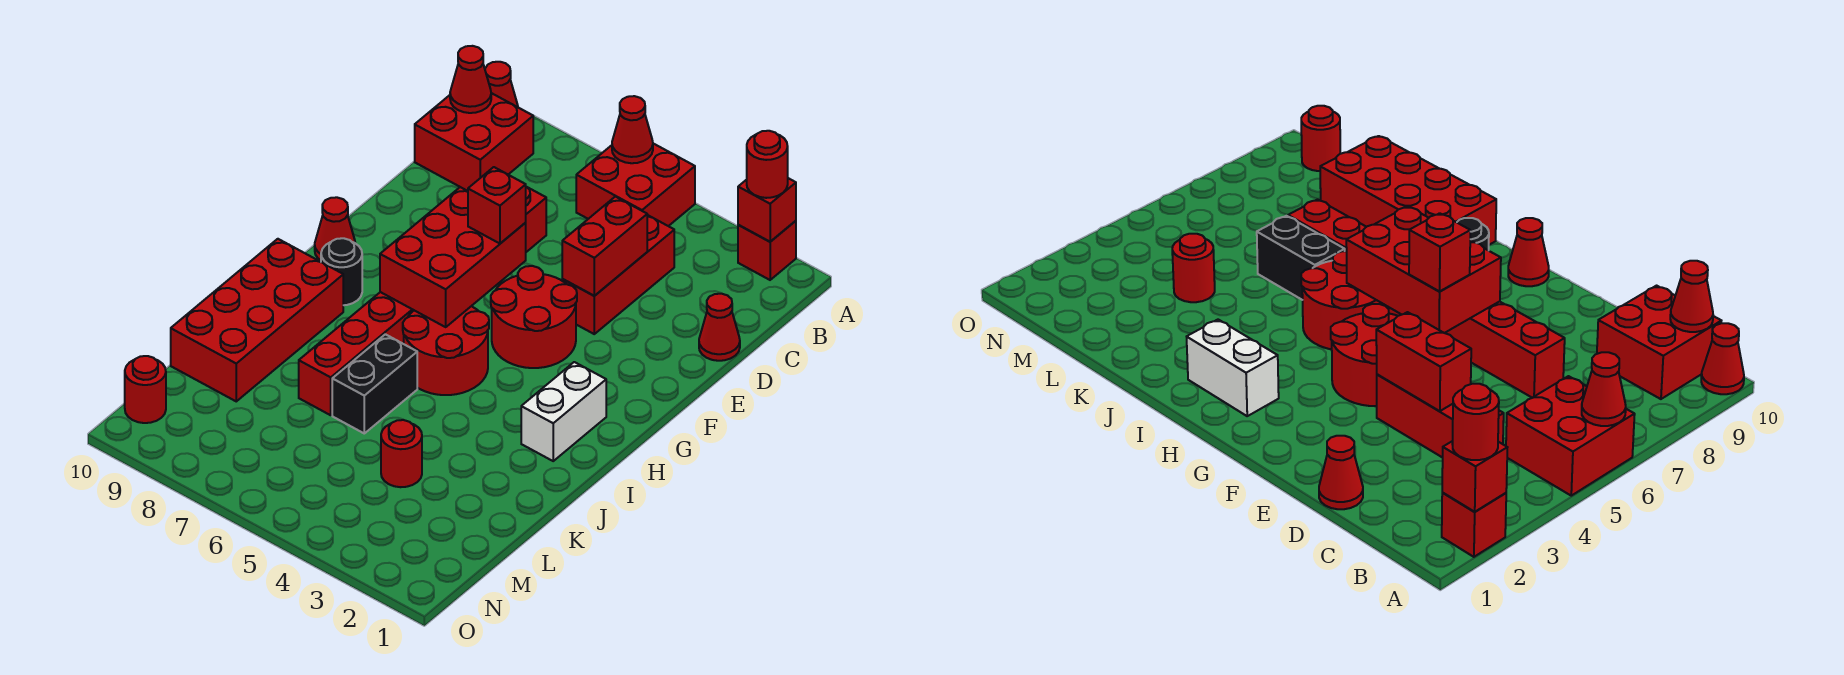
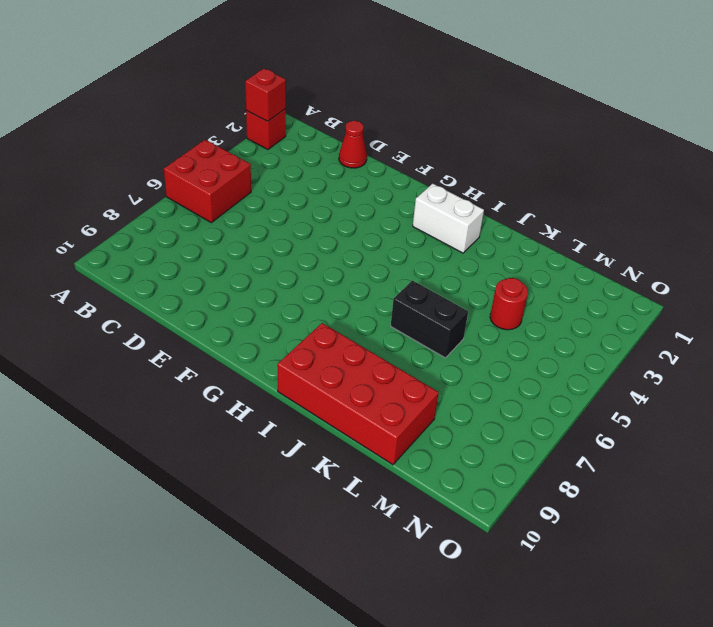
none -> red cone A10 level 1
none -> red brick B9:C10 level 1
none -> red brick C4:E4 level 1

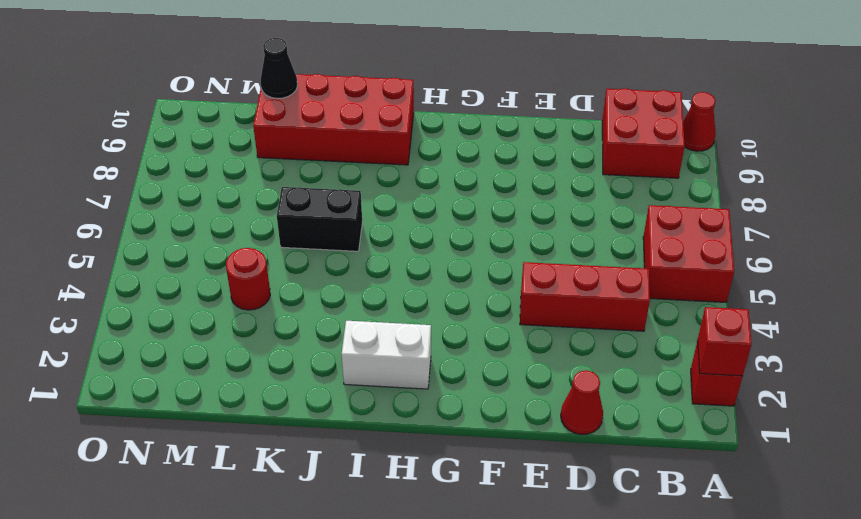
black cone L10 level 2 -> none
none -> red brick D7:K7 level 1
none -> red round brick F4:G5 level 1
none -> red cone G10 level 1

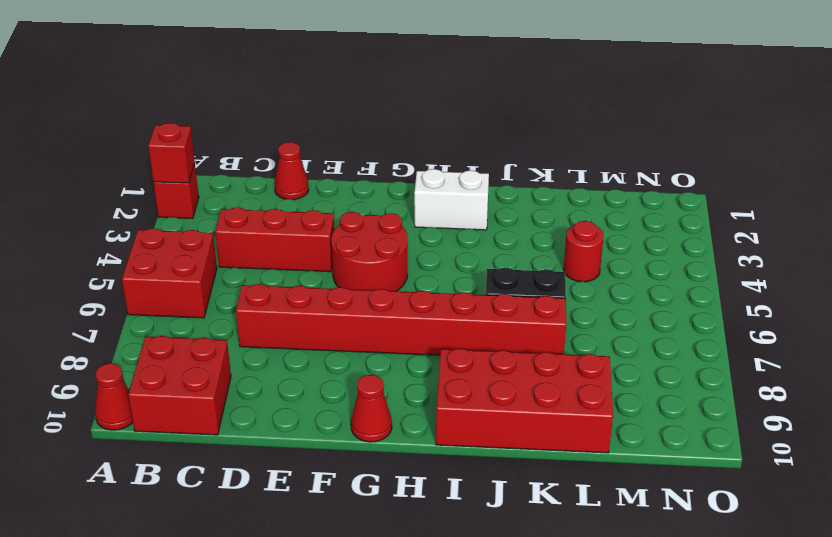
none -> red round brick H5:I6 level 1
none -> black round brick H9 level 1
none -> red round brick N10 level 1

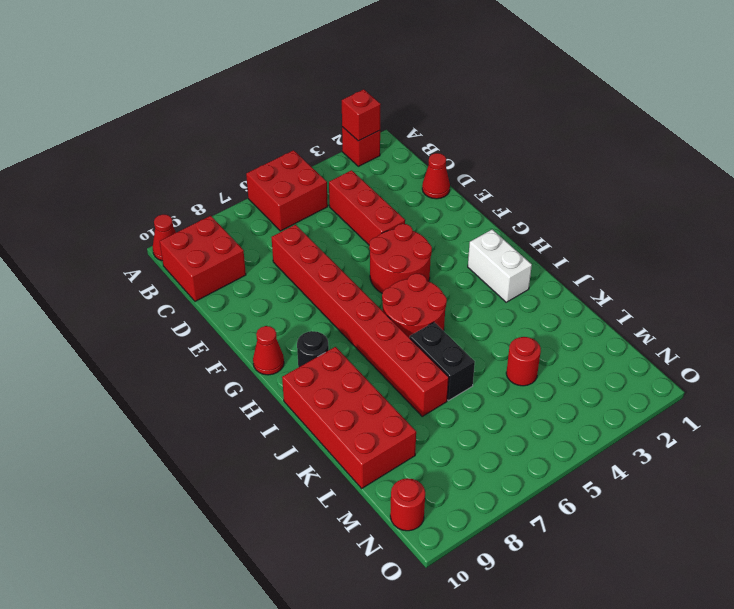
none -> red cone A6 level 2
none -> red cone B10 level 2
none -> red brick D4:E4 level 2

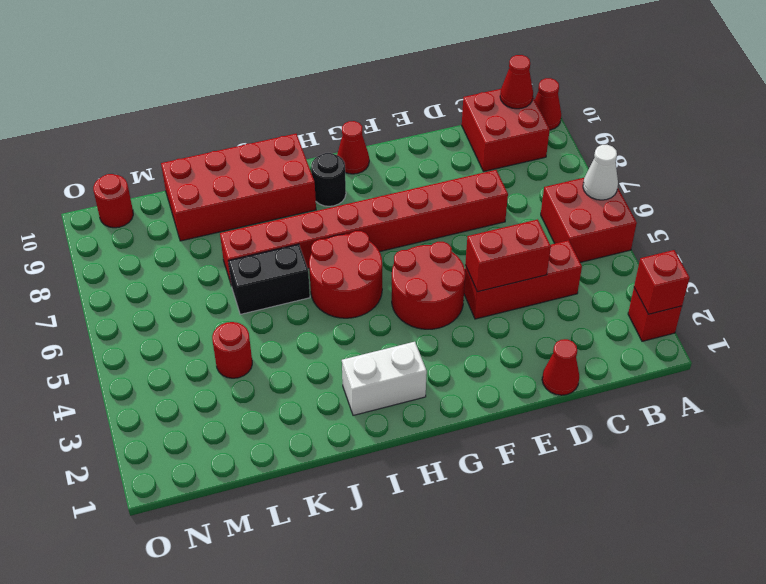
white cone A6 level 2 -> red cone A6 level 2
none -> red brick F6:H7 level 2
none -> red round brick A2 level 3
none -> red brick F6 level 3

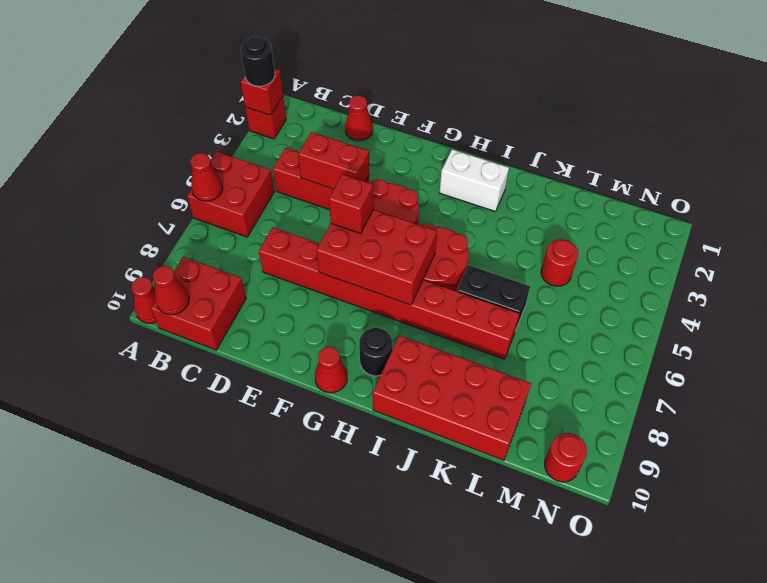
black round brick A2 level 3 -> red round brick A2 level 3

